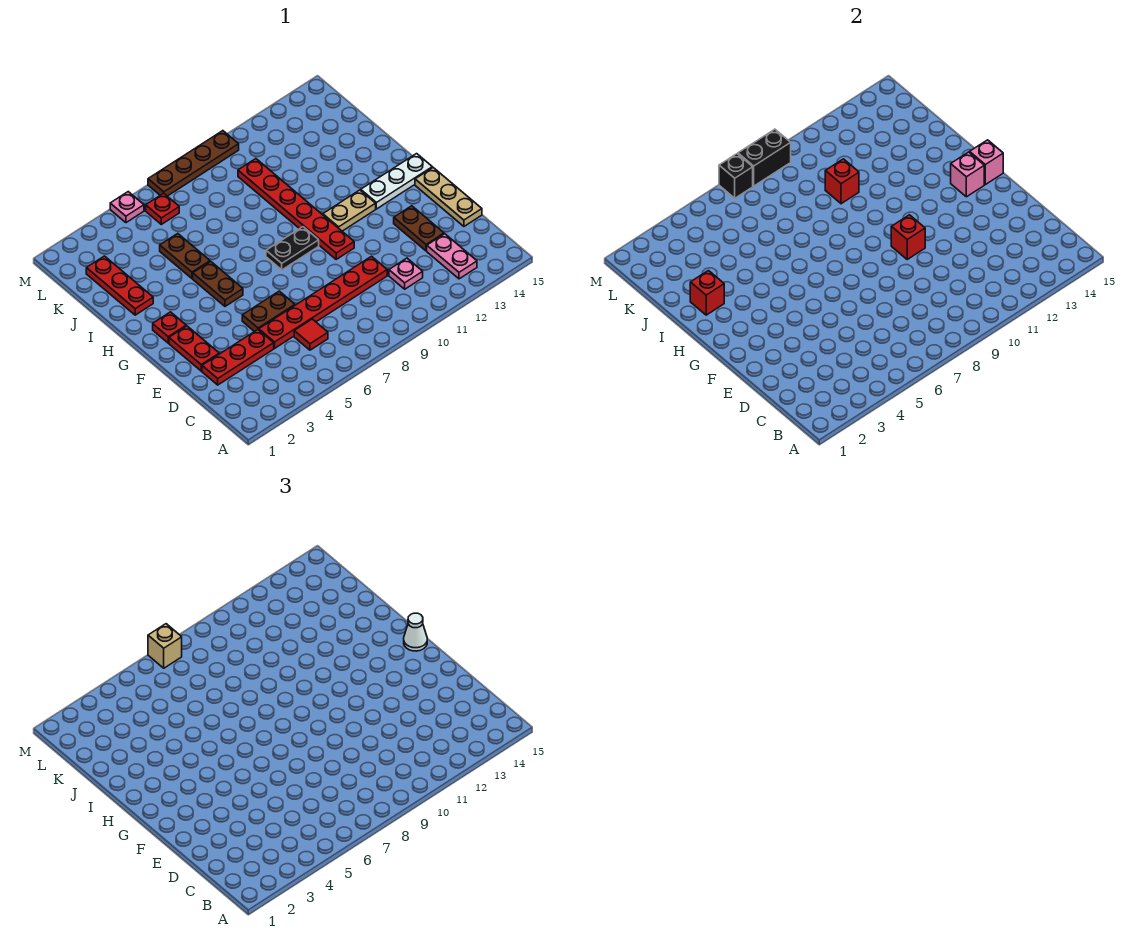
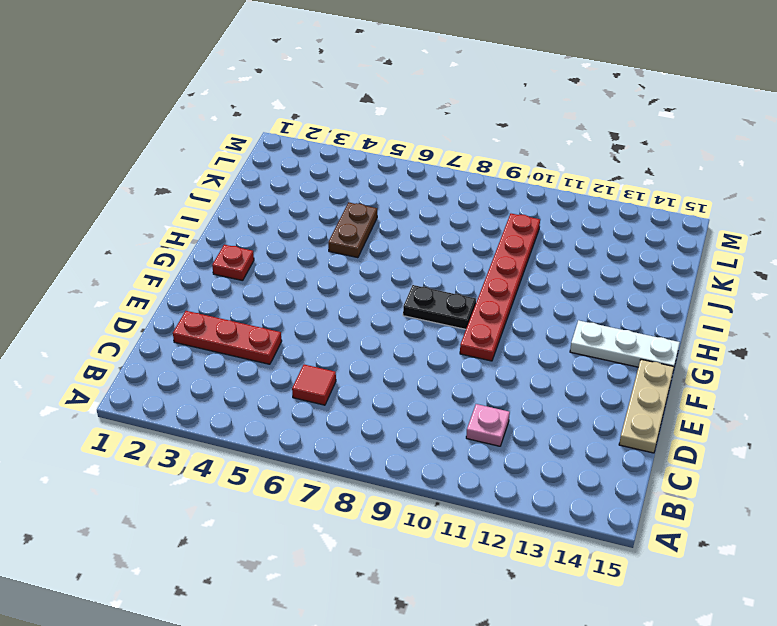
none -> pink plate B13:C13 level 1
none -> red plate D5:D10 level 1
none -> brown plate D13:E13 level 1

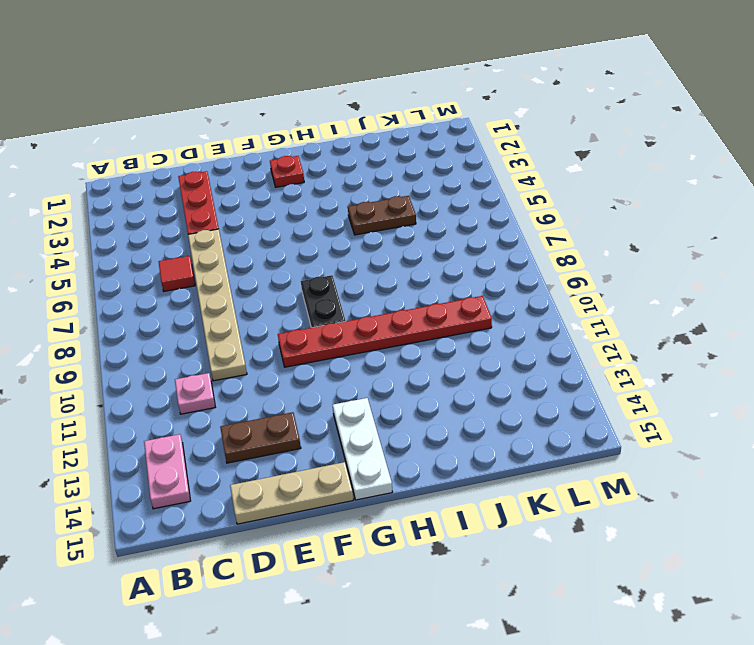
pink plate B13:B14 level 1 -> pink plate B13:C13 level 1
tan plate D5:D10 level 1 -> red plate D5:D10 level 1
none -> red plate E2:F2 level 1
none -> brown plate E5:E6 level 1
none -> brown plate G5:H5 level 1

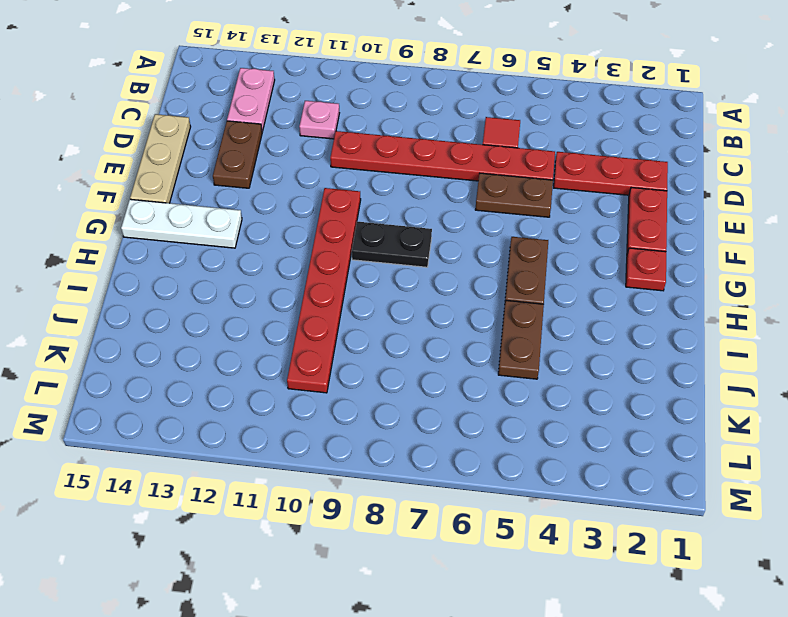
none -> tan plate G11:G12 level 1
none -> red plate I2:K2 level 1
none -> red plate L6 level 1

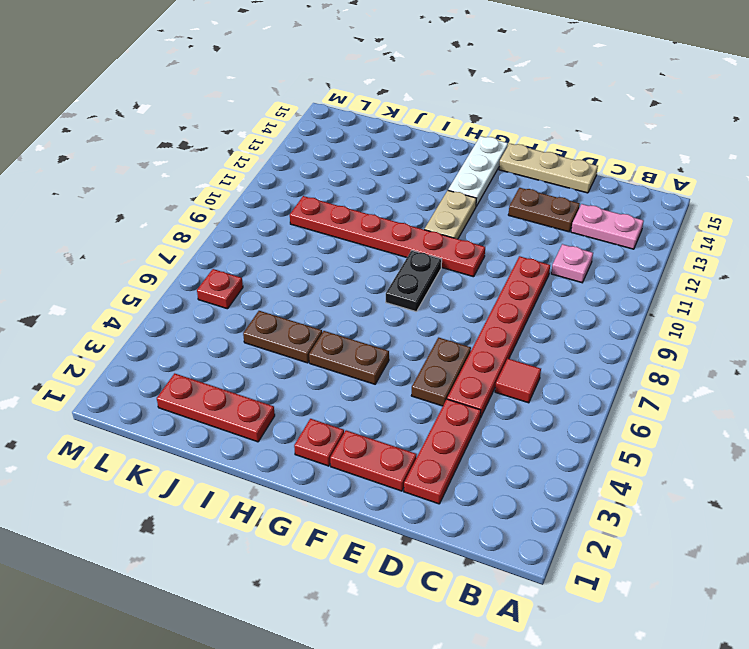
none -> pink plate M5 level 1
none -> brown plate M7:M10 level 1
none -> red brick F10 level 2

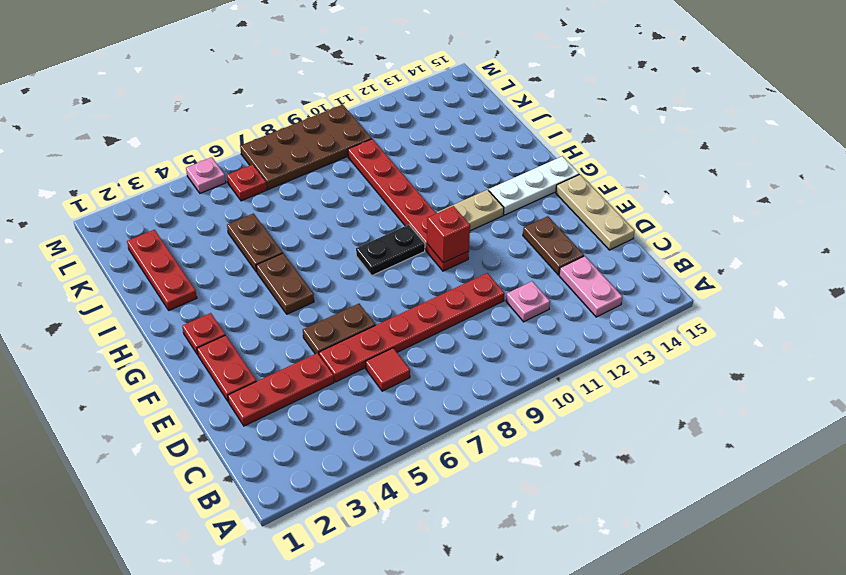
brown plate L7:M10 level 1 -> brown plate M7:M10 level 1
none -> pink brick G14 level 2
none -> pink brick G15 level 2
none -> red brick I2 level 2

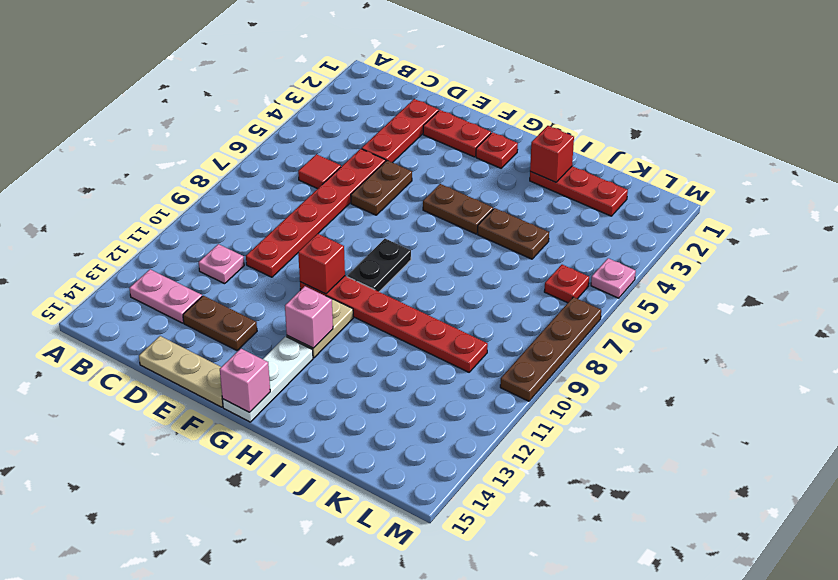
pink brick G12 level 2 -> pink brick G14 level 2
none -> red brick J10 level 2
none -> black brick M7 level 2
none -> black brick M8:M9 level 2

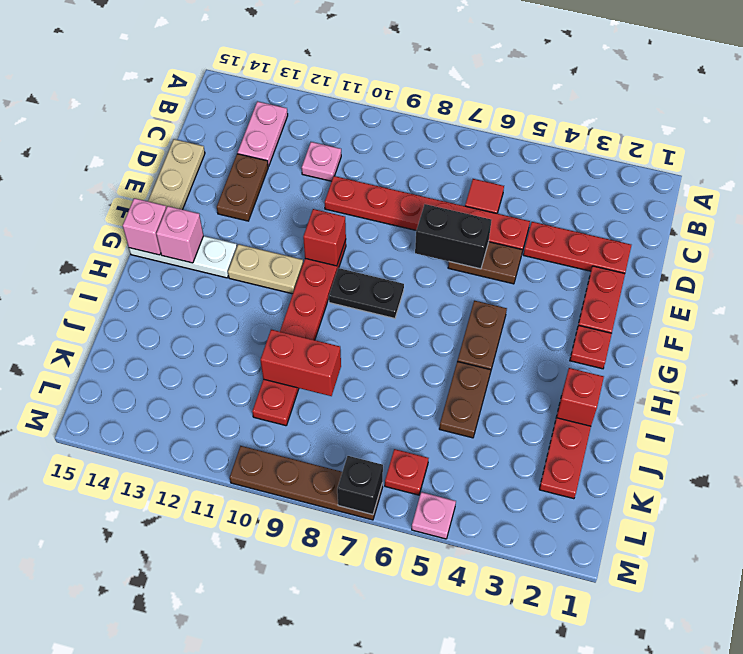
black brick E6:E7 level 2 -> black brick M8:M9 level 2
red brick J9:J10 level 2 -> red brick J10 level 2
none -> white cone G15 level 3
none -> tan brick M7 level 3

